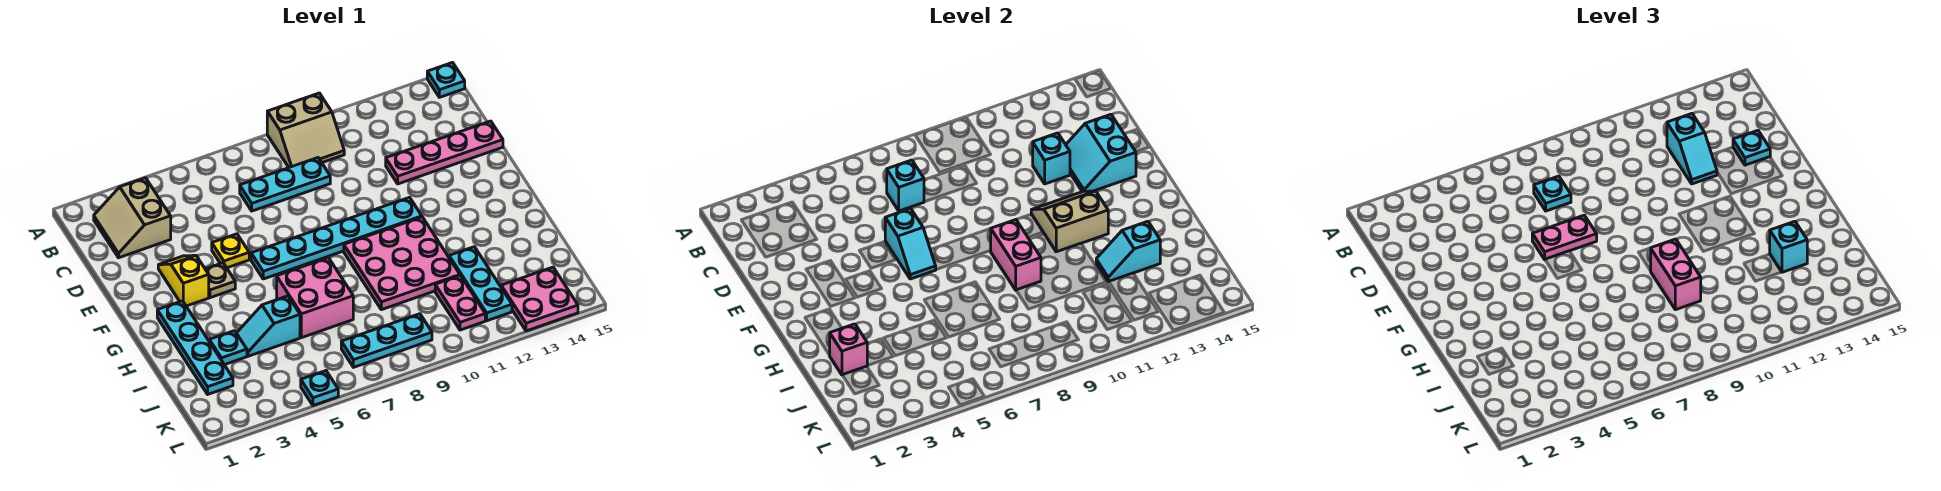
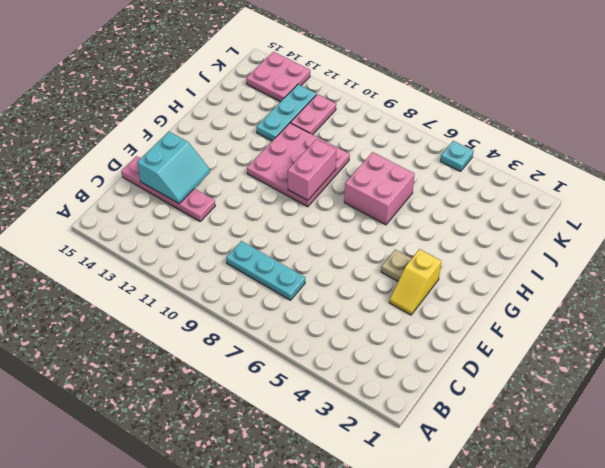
none -> tan slope A9:B10 level 1 top A
none -> cyan plate A15 level 1
none -> tan slope B2:C3 level 1 top 3
none -> yellow plate E5 level 1

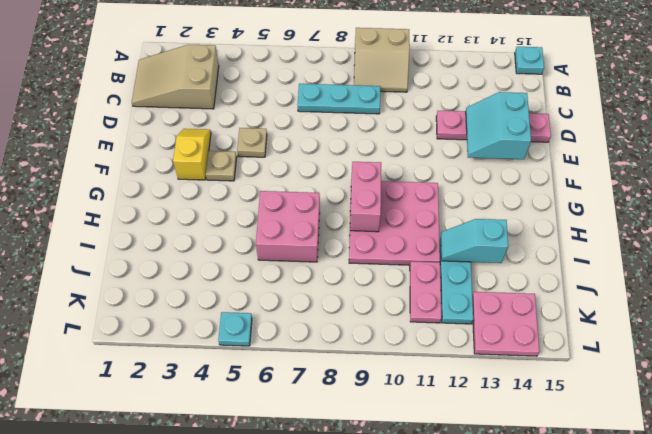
tan slope B1:C3 level 1 top 3 -> tan slope B2:C3 level 1 top 3
tan plate E5 level 1 -> yellow plate E5 level 1
none -> cyan plate F6:F11 level 1
none -> cyan plate G2:J2 level 1
none -> cyan plate I3 level 1
none -> cyan slope I4:I5 level 1 top 5

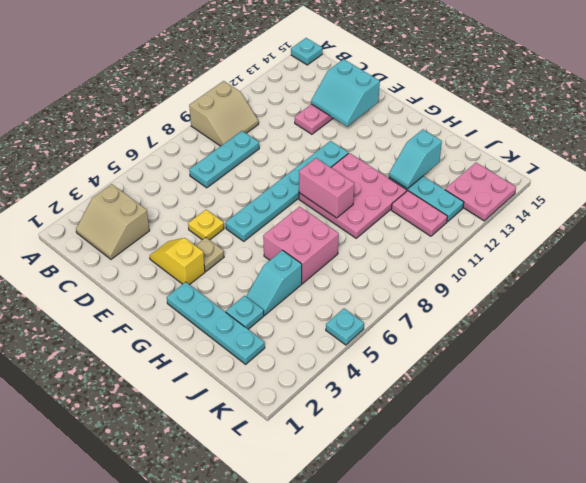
none -> cyan plate K7:K9 level 1
none -> cyan brick C7 level 2
none -> cyan brick D12 level 2
none -> cyan slope E6:F6 level 2 top E

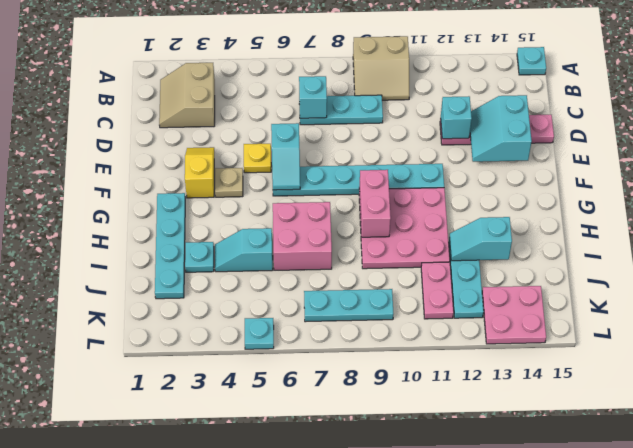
none -> tan slope F11:G12 level 2 top G
none -> pink brick I2 level 2
none -> cyan plate C7 level 3
none -> cyan slope C12:D12 level 3 top C

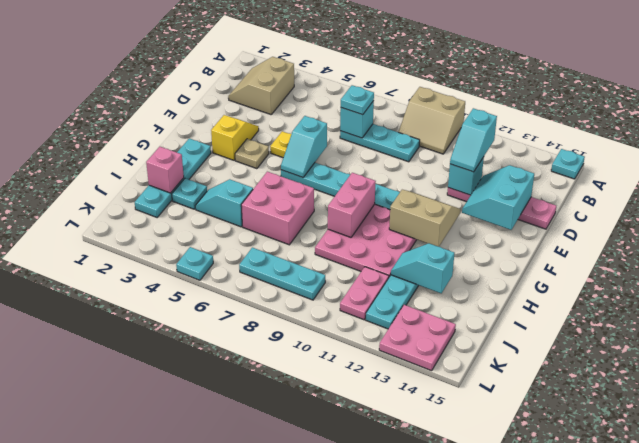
none -> cyan plate D14 level 3
none -> pink plate E6:E7 level 3
none -> pink brick H9:I9 level 3
none -> cyan brick I13 level 3

